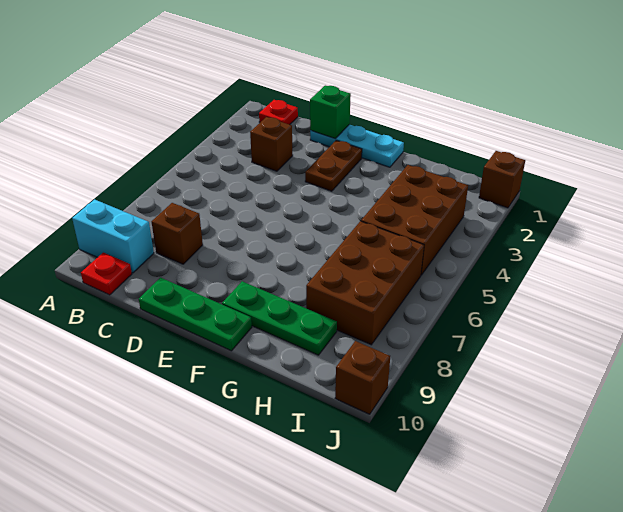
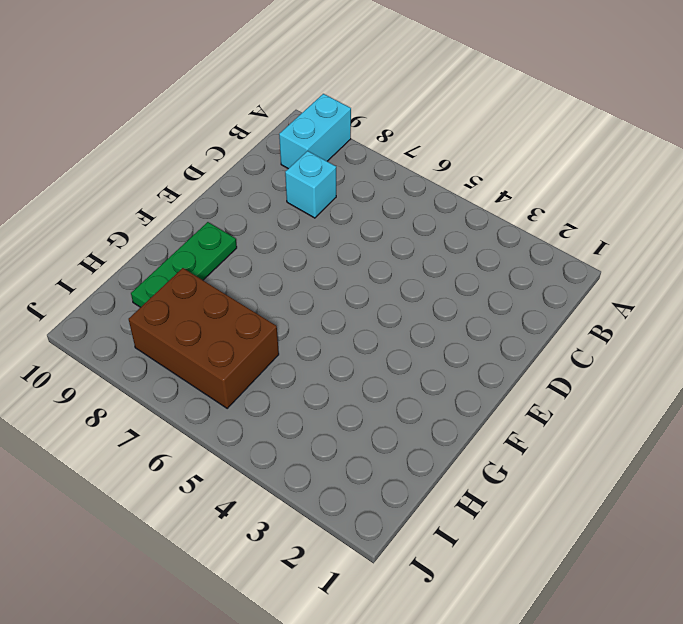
cyan brick C8 level 1 -> brown brick C8 level 1
none -> red plate B1 level 1
none -> red plate B10 level 1
none -> brown brick C3 level 1

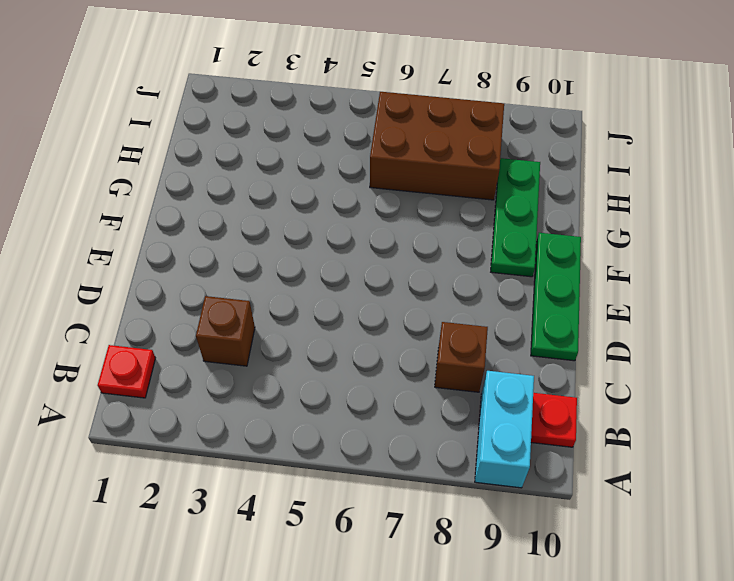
none -> cyan plate D1:F1 level 1
none -> brown plate E2:E3 level 1
none -> brown brick H3:I5 level 1

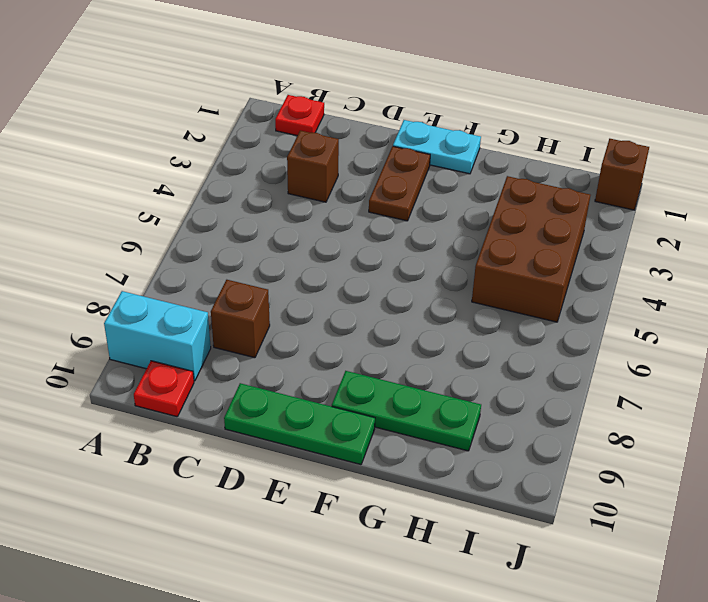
cyan plate E1:F1 level 1 -> cyan plate D1:F1 level 1
none -> brown brick H6:I8 level 1
none -> brown brick J10 level 1
none -> green brick D1 level 2

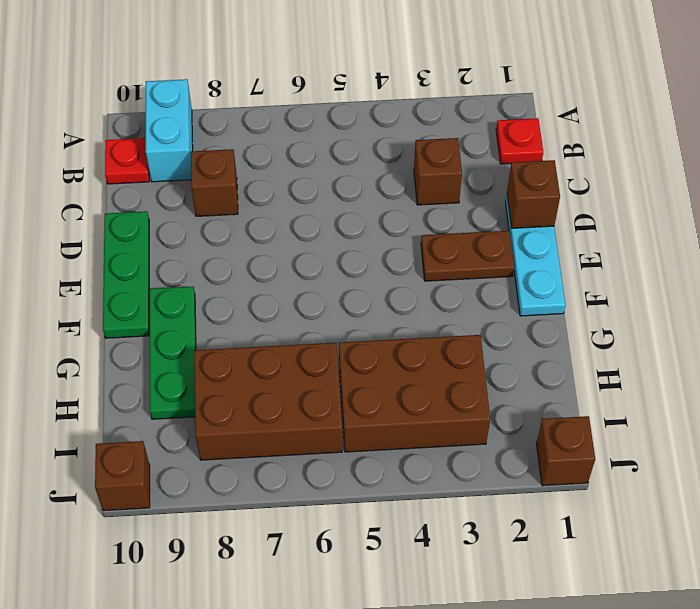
brown brick D1 level 2 -> green brick D1 level 2

